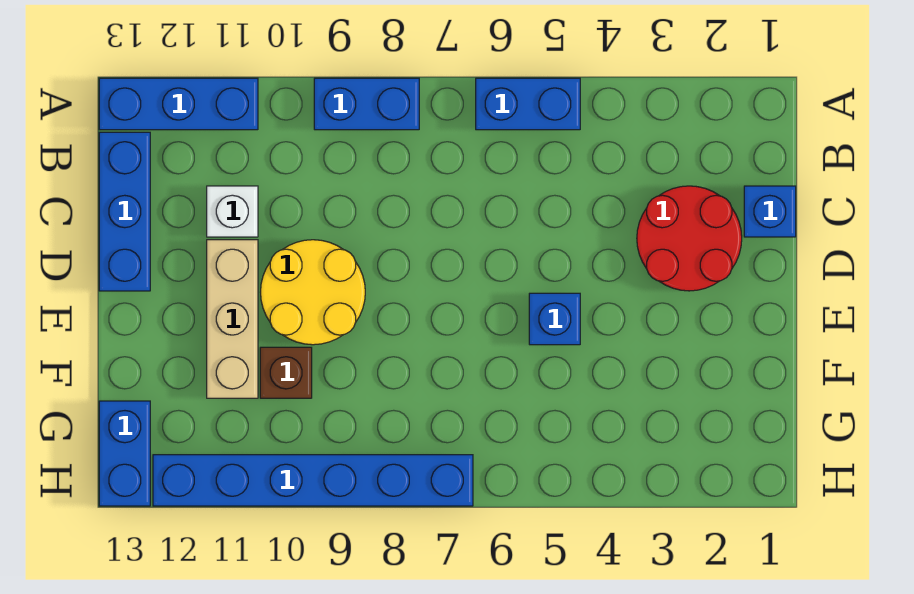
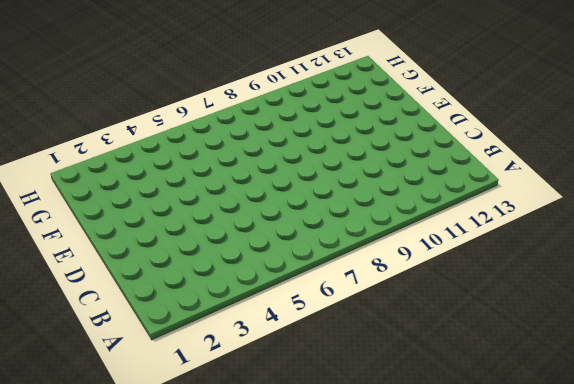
none -> blue brick A5:A6 level 1
none -> blue brick A8:A9 level 1
none -> blue brick A11:A13 level 1

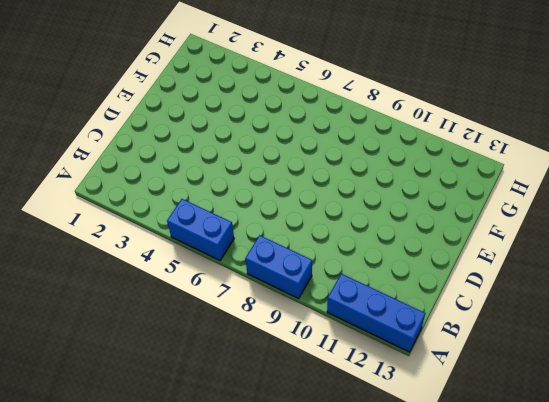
none -> blue brick B13:D13 level 1
none -> blue brick C1 level 1
none -> red round brick C2:D3 level 1

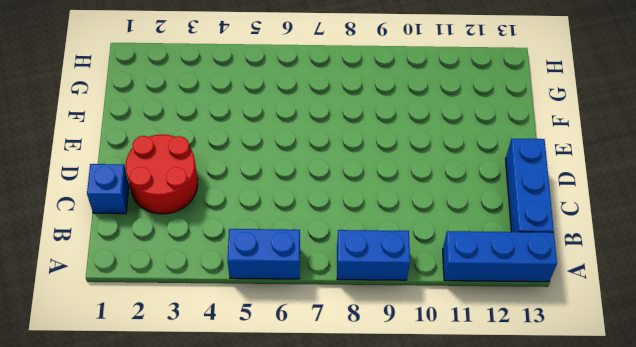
none -> white brick C11 level 1
none -> yellow round brick D9:E10 level 1
none -> tan brick D11:F11 level 1

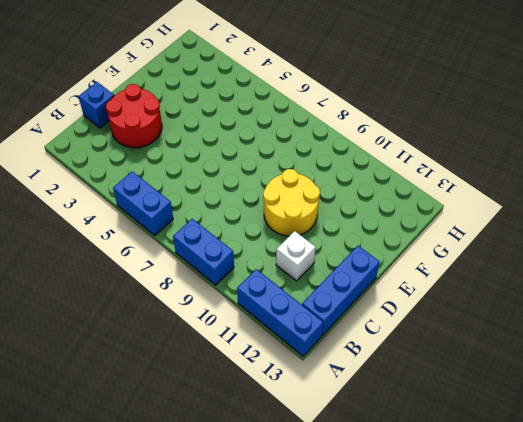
none -> tan brick D11:F11 level 1
none -> blue brick E5 level 1
none -> brown brick F10 level 1

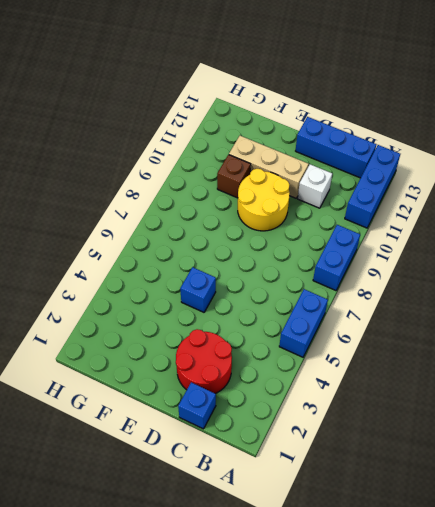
none -> blue brick G13:H13 level 1
none -> blue brick H7:H12 level 1

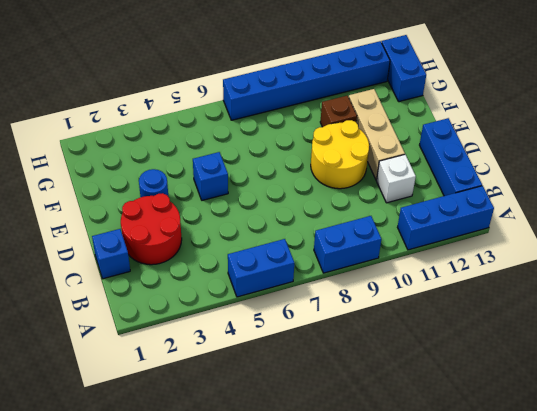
blue round brick E3 level 1 -> none

